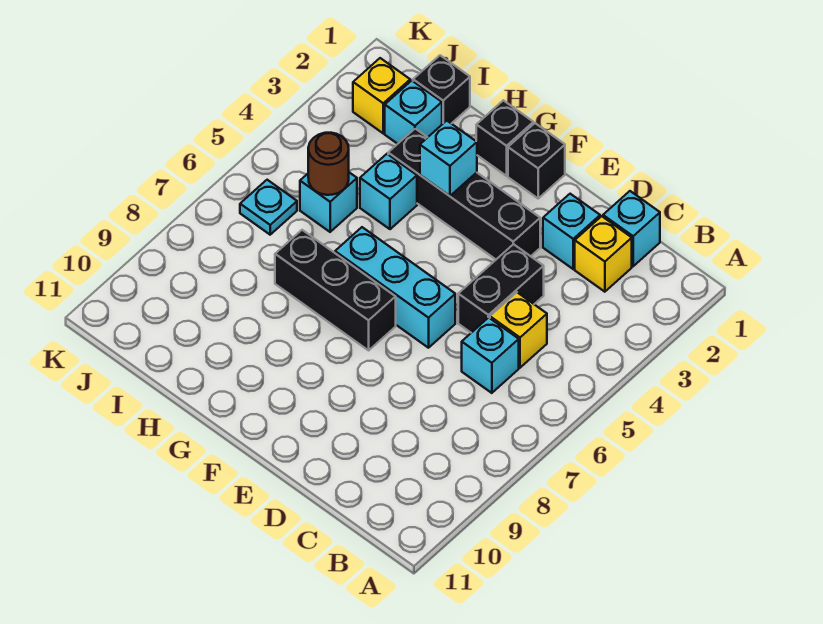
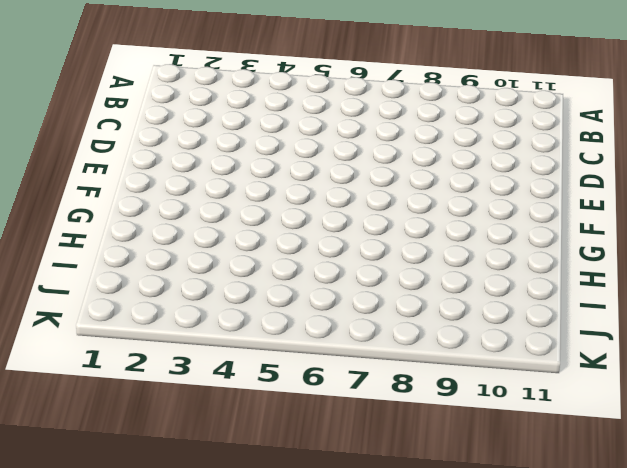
none -> cyan brick C1 level 1
none -> yellow brick C2 level 1
none -> yellow brick C5 level 1

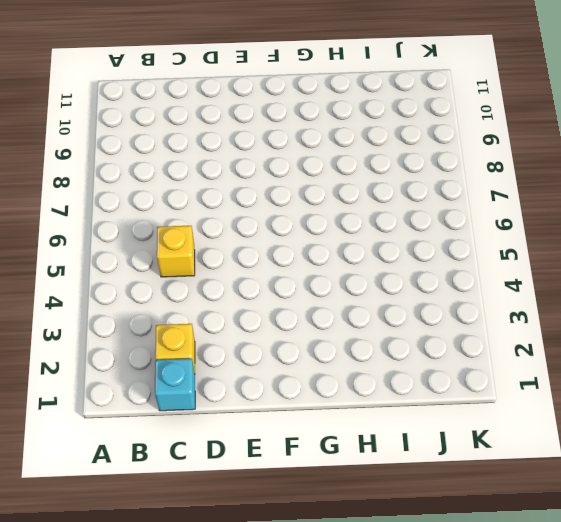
none -> cyan brick C6 level 1
none -> cyan brick D2 level 1
none -> black brick D4:D5 level 1

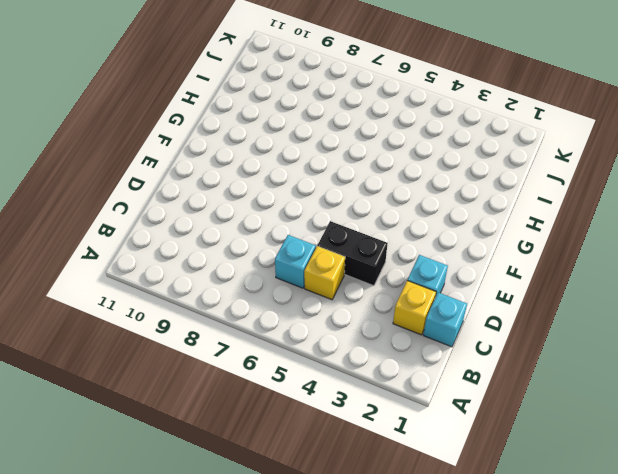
none -> black brick E3:H3 level 1
none -> cyan brick E6:G6 level 1
none -> black brick F1 level 1

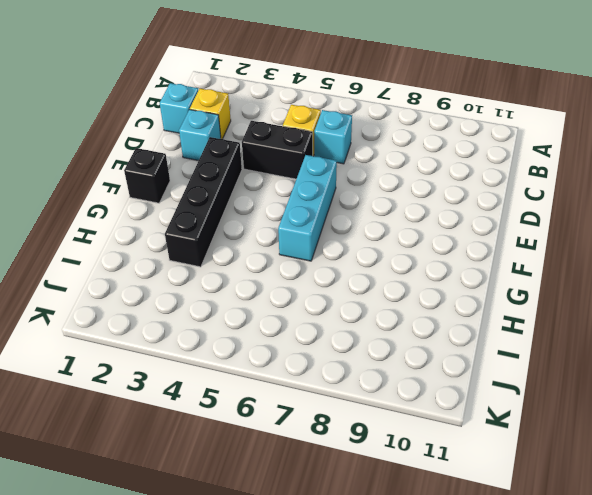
none -> black brick F7:H7 level 1
none -> black brick G1 level 1
none -> cyan brick H4 level 1

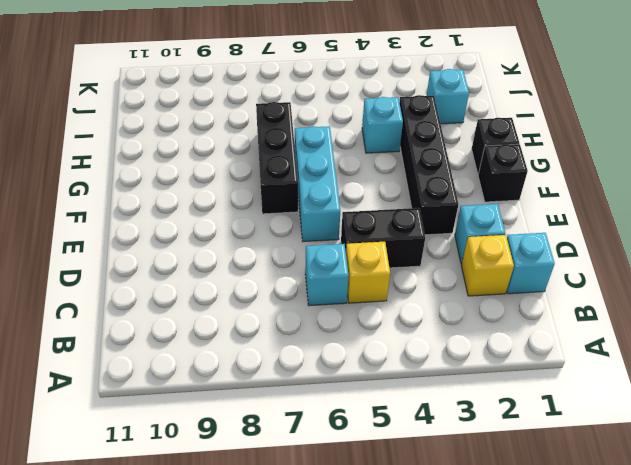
none -> black brick I1 level 1
none -> cyan brick I5 level 1
none -> yellow brick J2 level 1

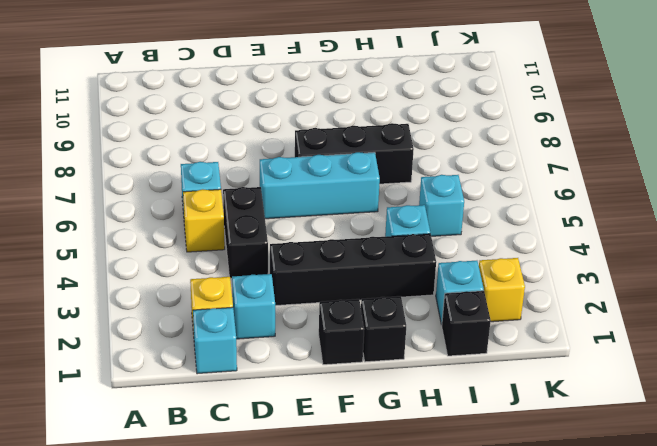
none -> cyan plate J6 level 1
none -> cyan brick G3 level 2
none -> brown round brick I5 level 2

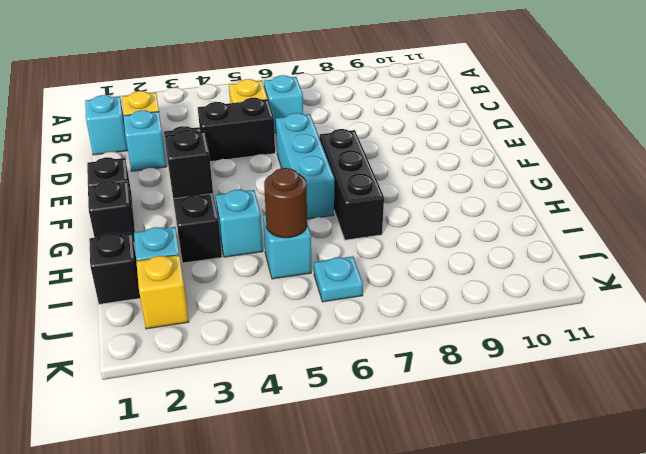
black brick G3 level 2 -> cyan brick G3 level 2

